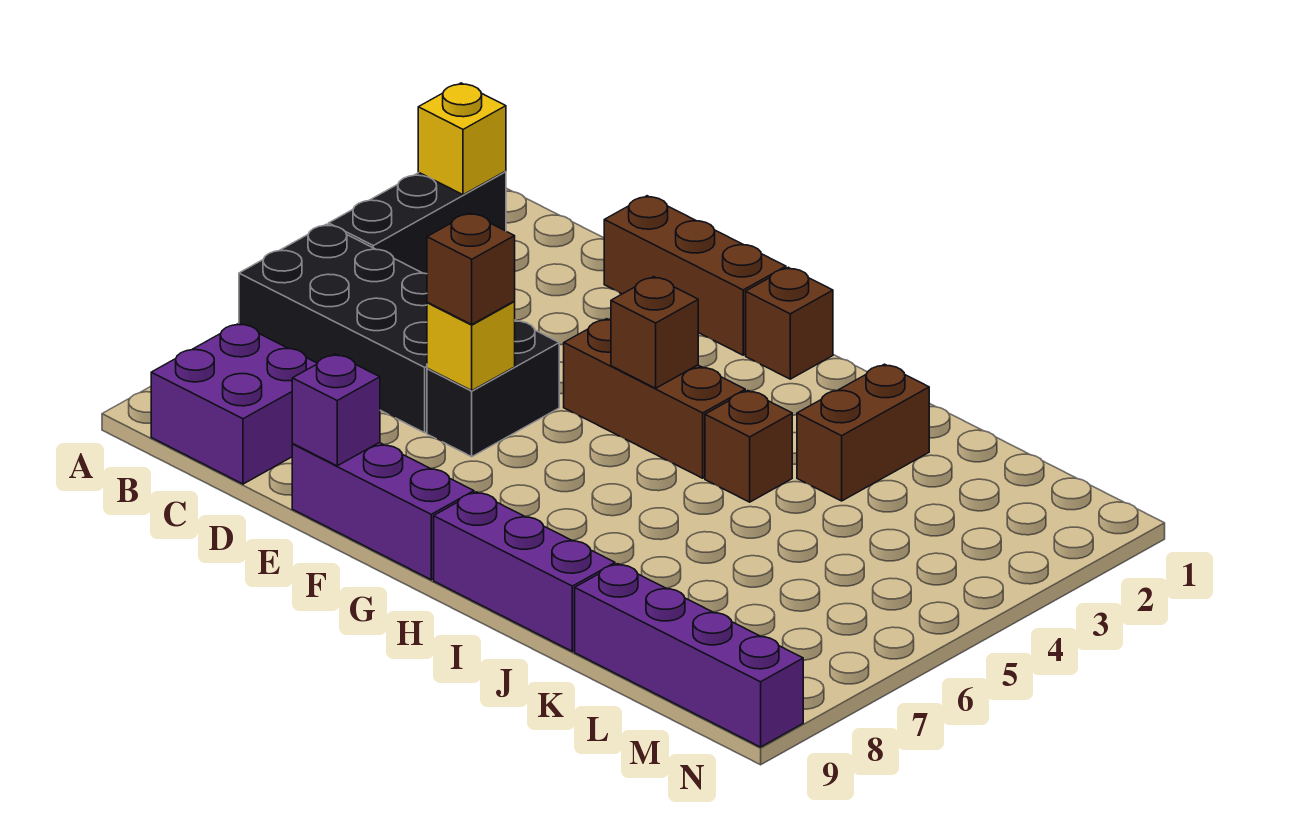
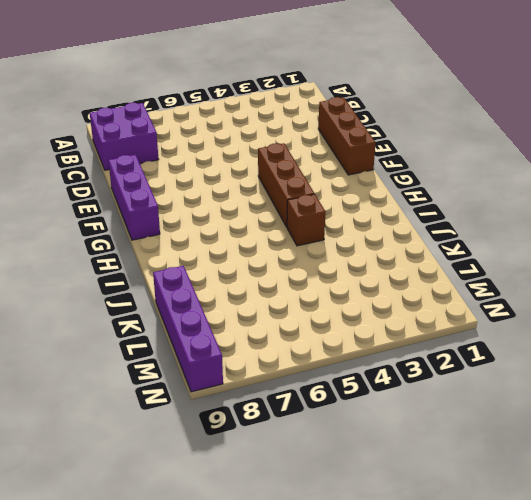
none -> black brick A2:A4 level 1
none -> black brick A5:D6 level 1
none -> black brick E5:E6 level 1

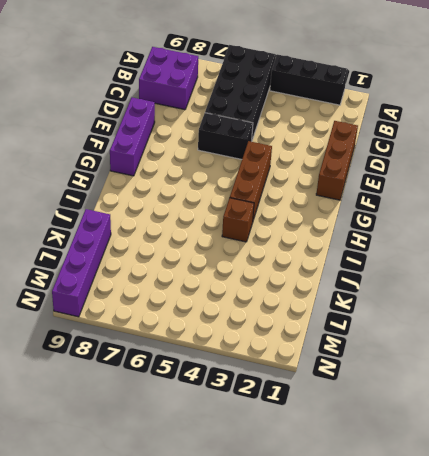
none -> brown brick G1 level 1
none -> purple brick H9:J9 level 1
none -> brown brick J2:J3 level 1

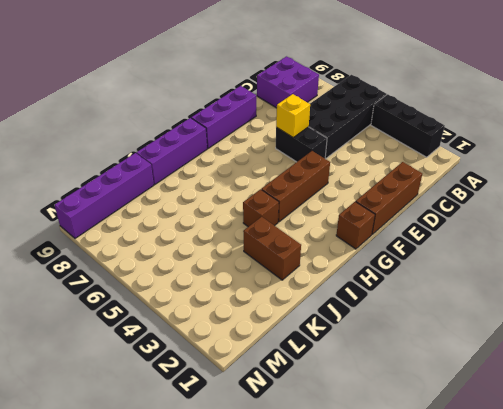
none -> yellow brick A2 level 2
none -> purple brick E9 level 2
none -> brown brick G4 level 2

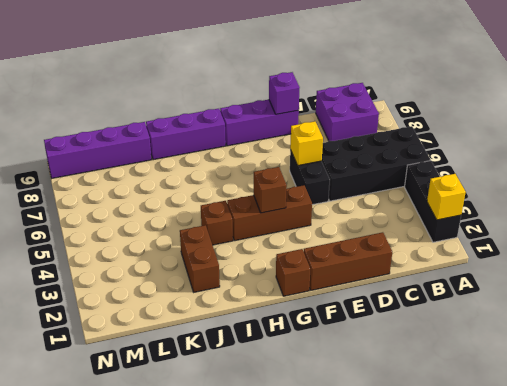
none -> brown brick E6 level 3

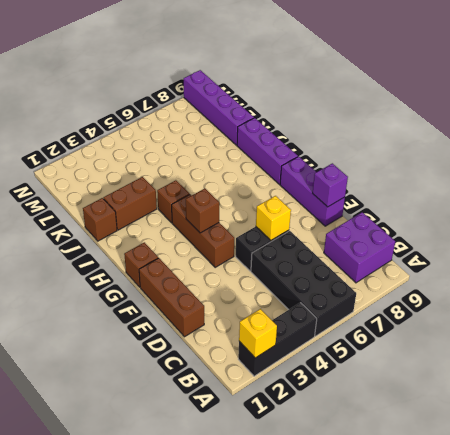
brown brick J1 level 1 -> brown brick E6 level 3

